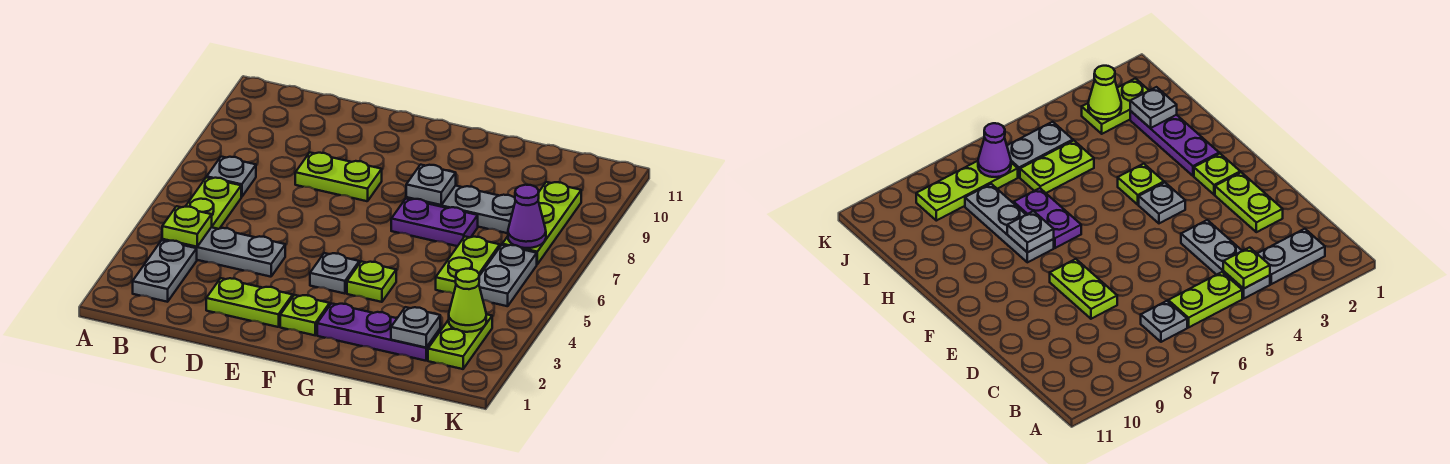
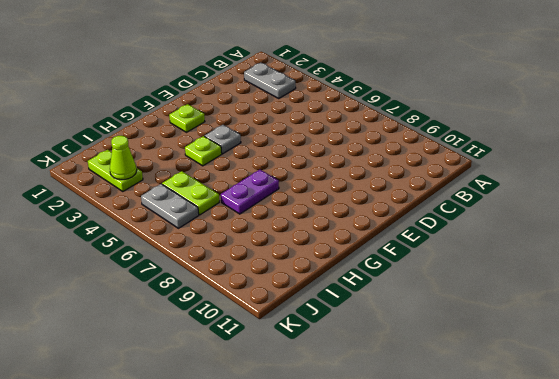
none -> grey plate B4:D4 level 1
none -> lime plate B5:B6 level 1
none -> grey plate B7 level 1

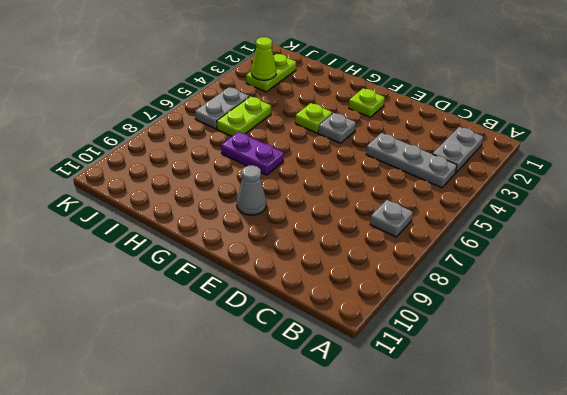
grey cone F9 level 1 -> none
none -> lime plate B5:B6 level 1
none -> lime plate D2:E2 level 1
none -> lime plate D8:E8 level 1

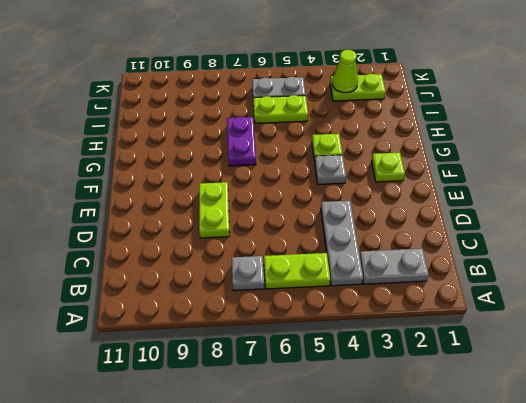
none -> lime plate D2:E2 level 1
none -> purple plate G2:I2 level 1
none -> grey plate G8:I8 level 1

